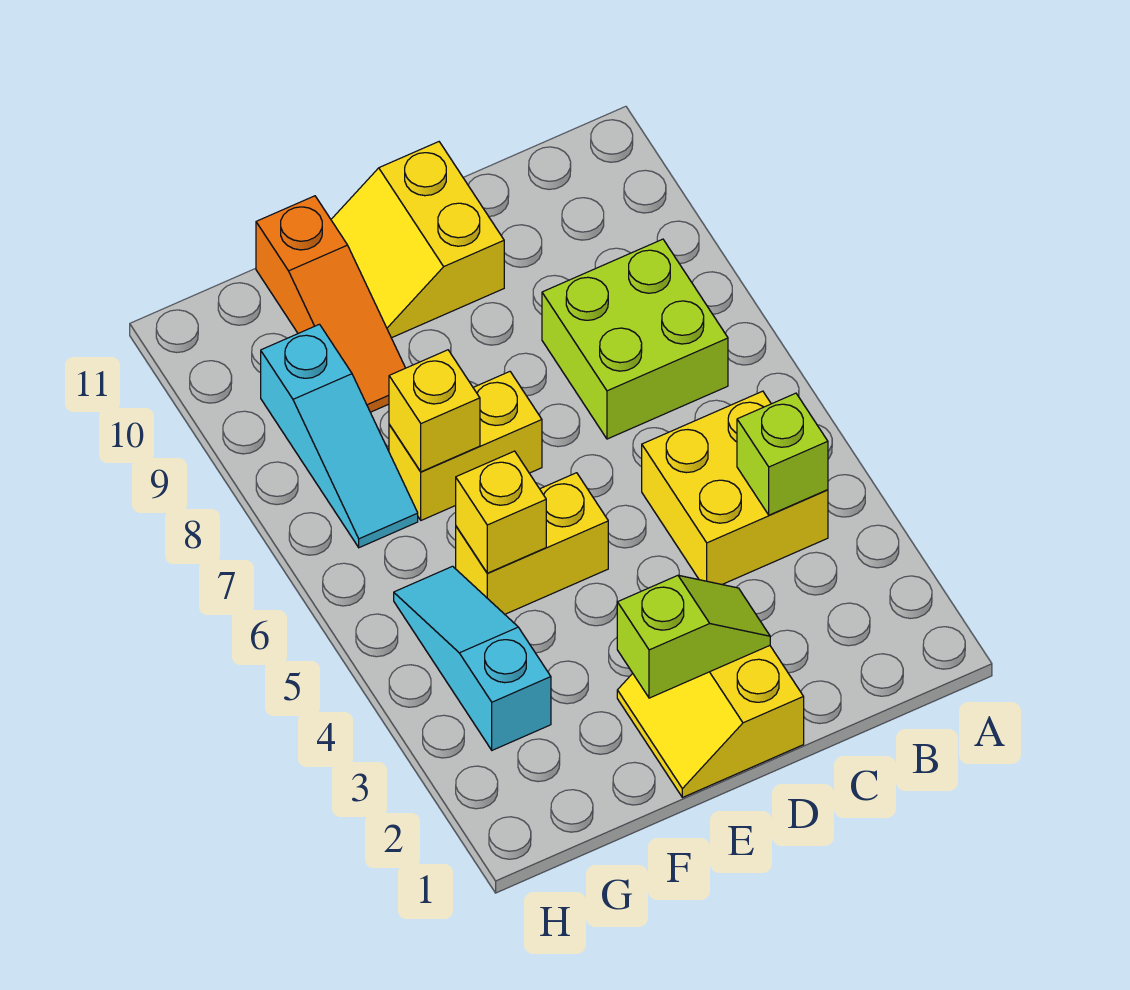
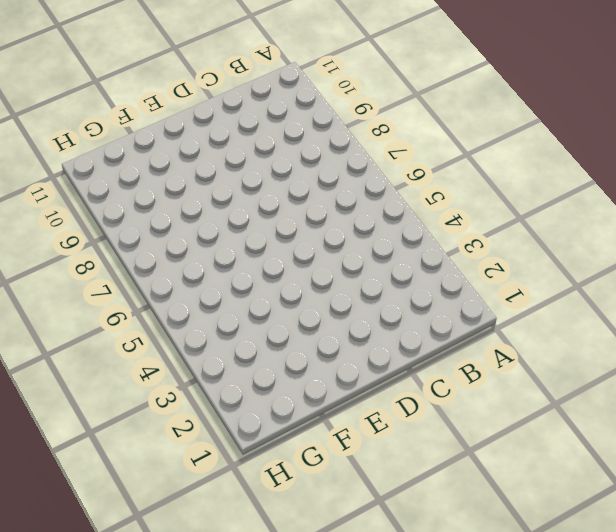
none -> yellow brick B4:C5 level 1
none -> lime brick B7:C8 level 1
none -> yellow slope D1:E2 level 1 top D

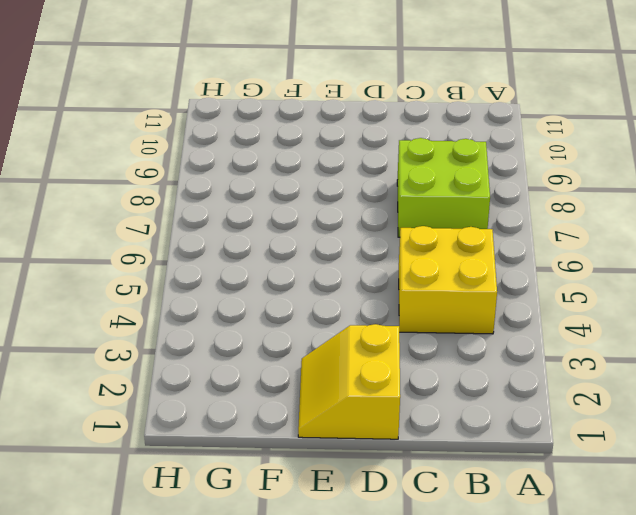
none -> yellow slope D10:E11 level 1 top D
none -> yellow brick E5:F5 level 1
none -> yellow brick E7:F7 level 1

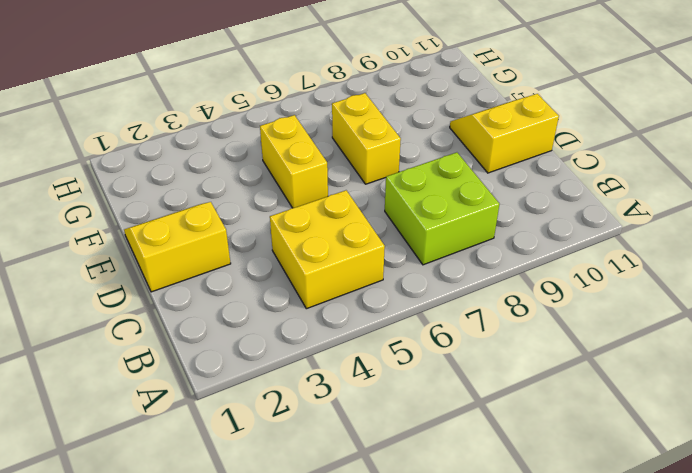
none -> orange slope F9:F11 level 1 top 11
none -> cyan slope G3:G5 level 1 top 3
none -> cyan slope G7:G9 level 1 top 9

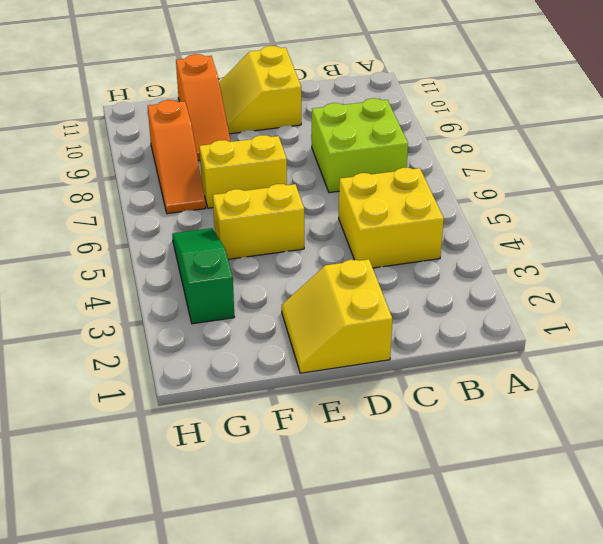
green slope G3:G5 level 1 top 3 -> cyan slope G3:G5 level 1 top 3
orange slope G7:G9 level 1 top 9 -> cyan slope G7:G9 level 1 top 9
none -> lime brick B4 level 2
none -> lime slope D2:E2 level 2 top E
none -> yellow brick F5 level 2

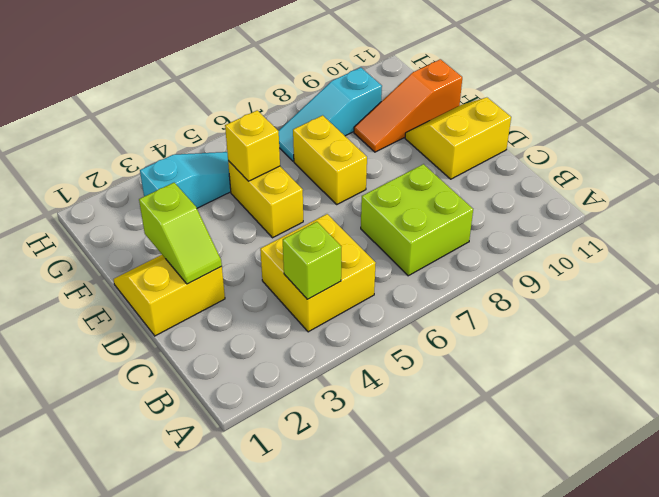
none -> yellow brick F7 level 2

